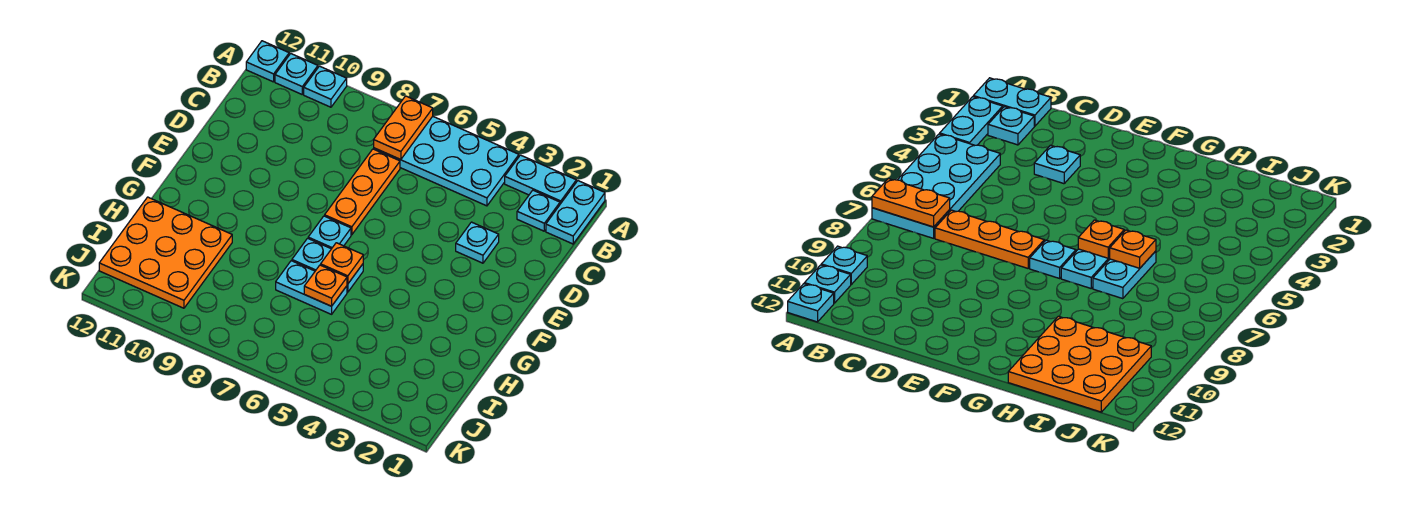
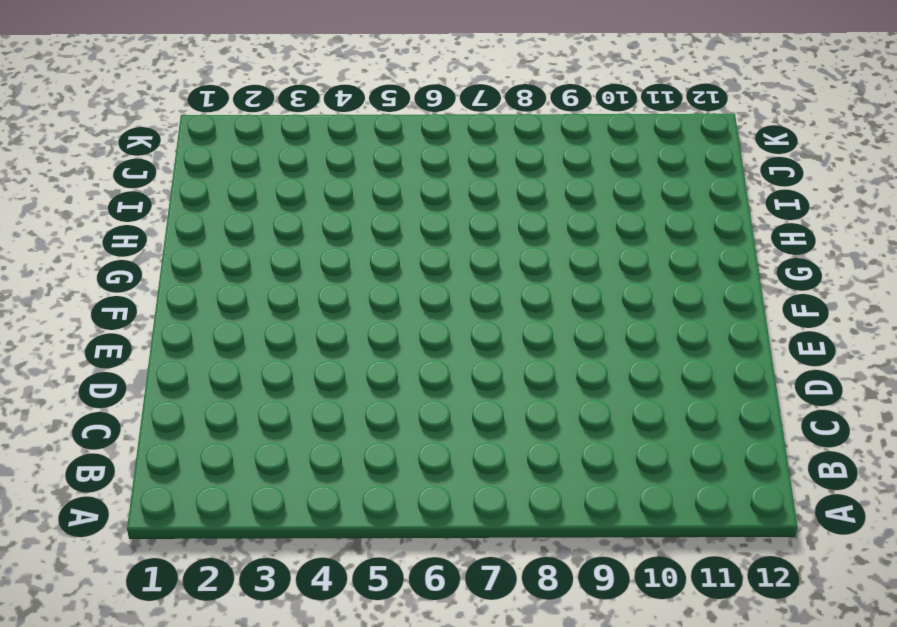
none -> cyan plate A1:B1 level 1
none -> cyan plate A2:A3 level 1
none -> cyan plate A4:B7 level 1

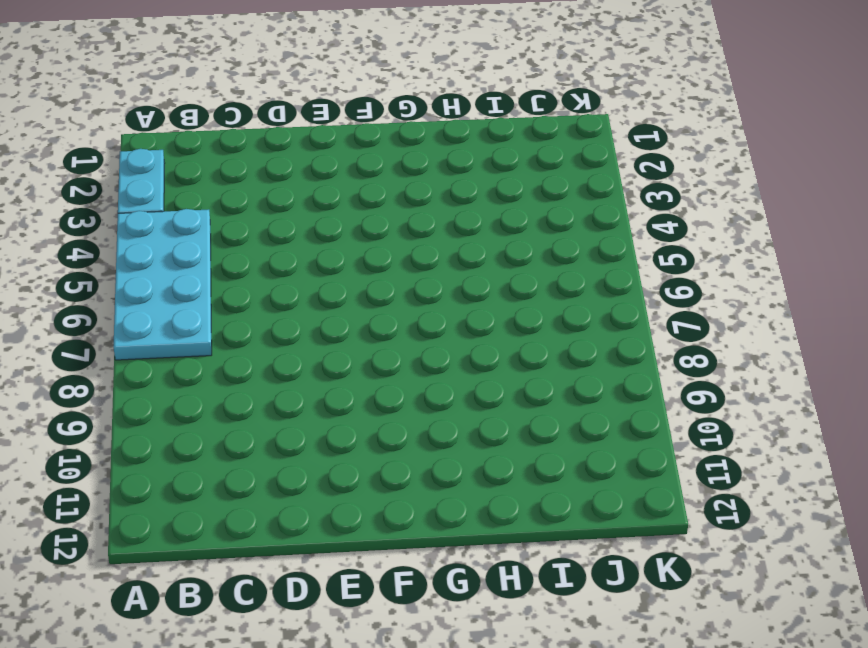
none -> cyan plate A1:B1 level 1
none -> cyan plate A10 level 1
none -> cyan plate A11 level 1

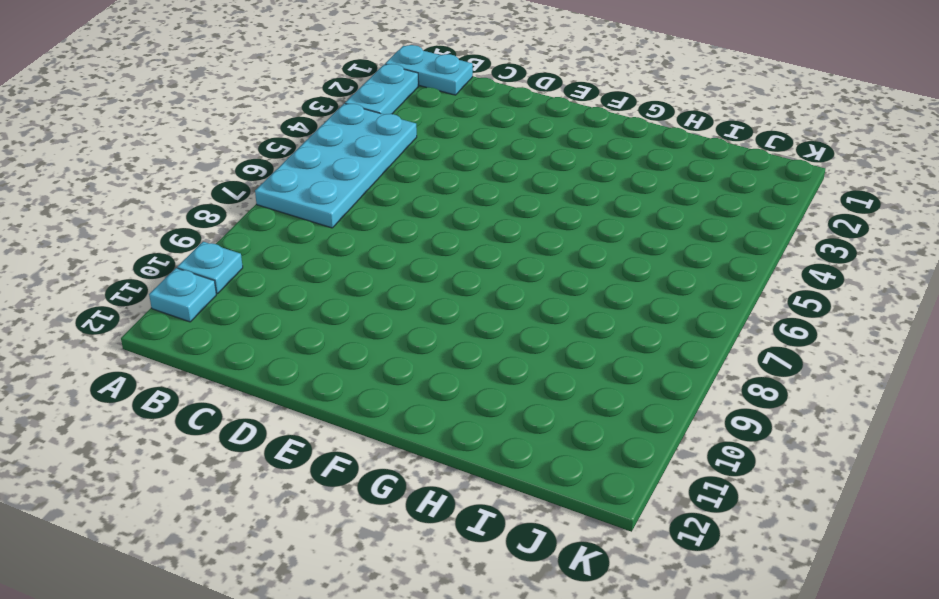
none -> cyan plate A12 level 1
none -> cyan plate B2 level 1
none -> orange plate C7:E7 level 1

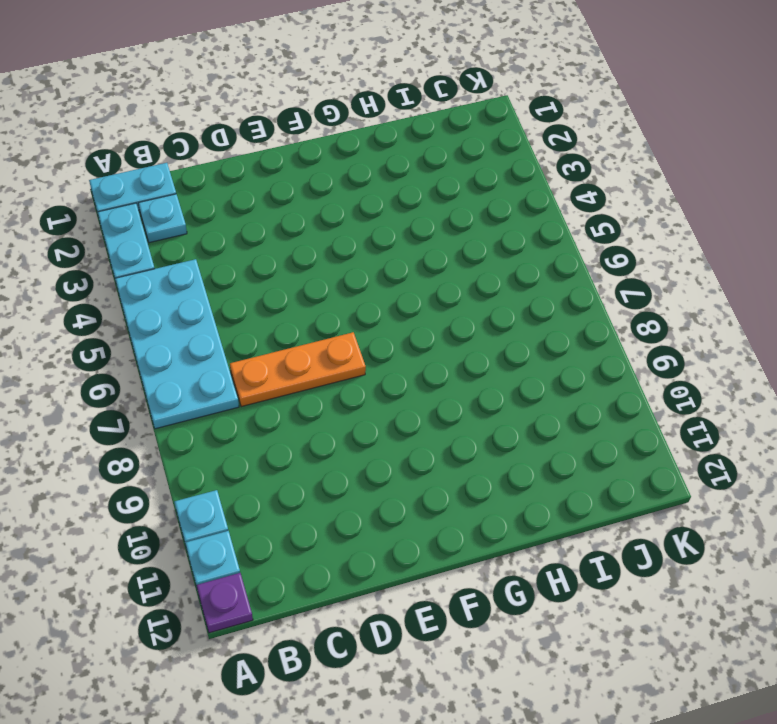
purple plate A12 level 1 -> cyan plate A12 level 1
none -> cyan plate D3 level 1
none -> cyan plate F7 level 1
none -> cyan plate G6:G7 level 1

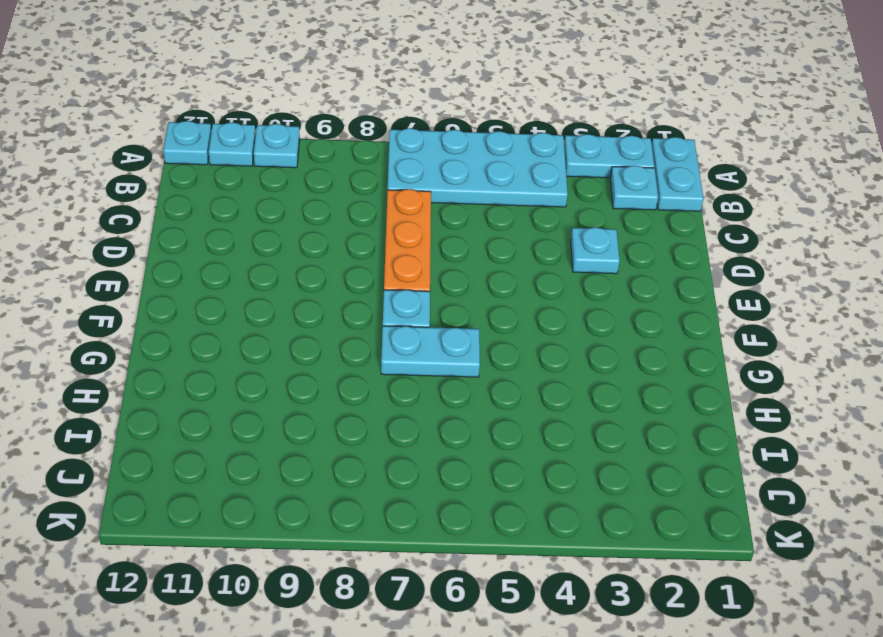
none -> cyan plate H6:H7 level 1
none -> orange plate H10:J12 level 1
none -> orange plate A7:B7 level 2

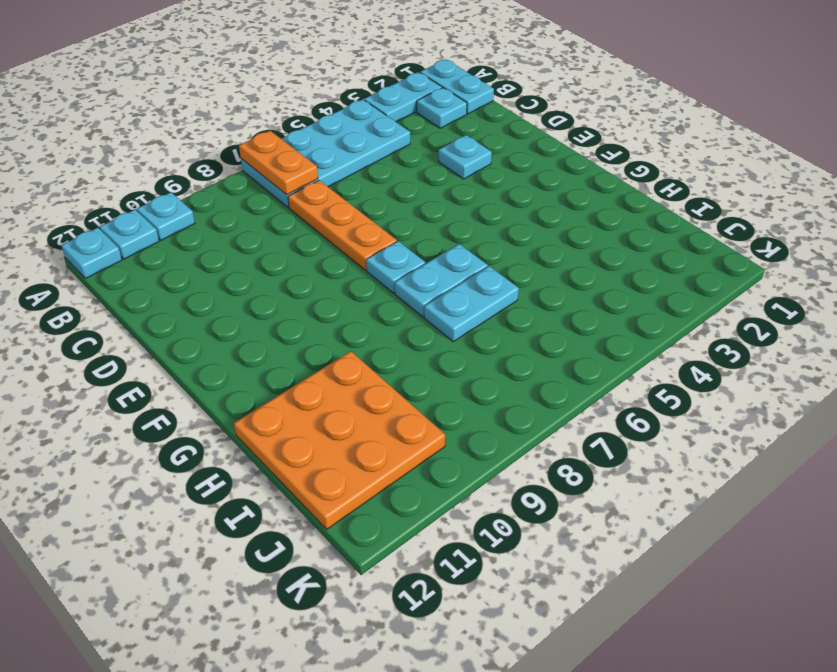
none -> orange plate G6 level 2
none -> orange plate H6 level 2

